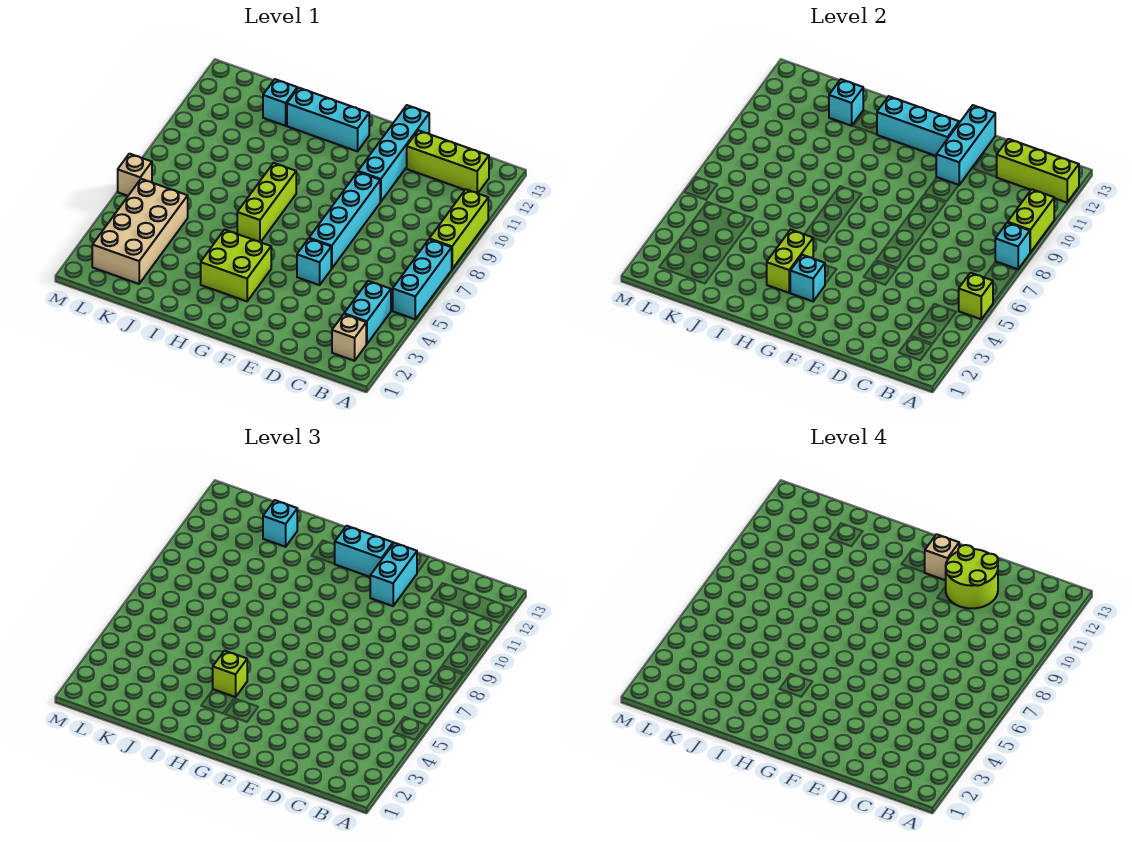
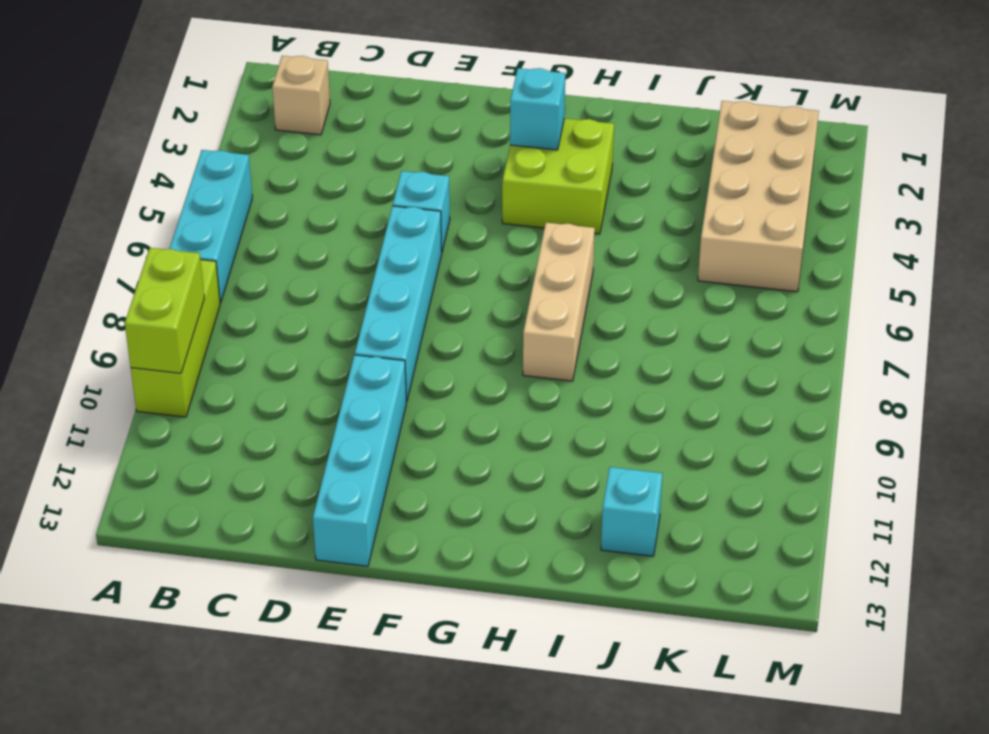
tan brick H6:H8 level 1 -> lime brick H6:H8 level 1
none -> cyan brick B3:B4 level 1
none -> lime brick B12:D12 level 1
none -> cyan brick G12:I12 level 1

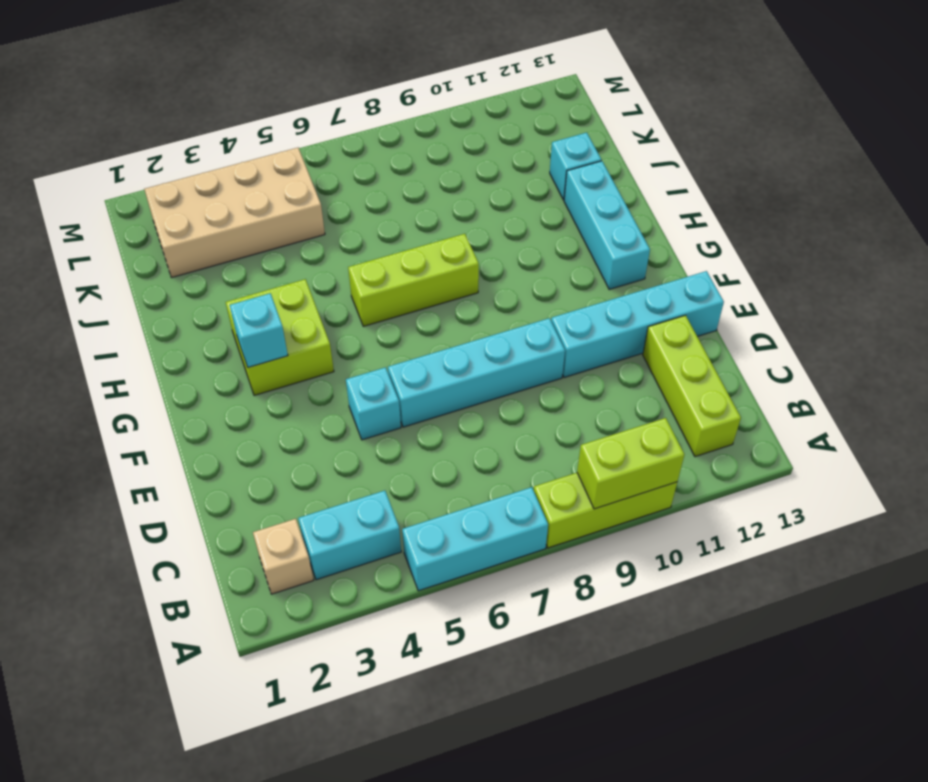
none -> tan brick M6 level 1
none -> lime brick A5 level 2
none -> cyan brick A8 level 2

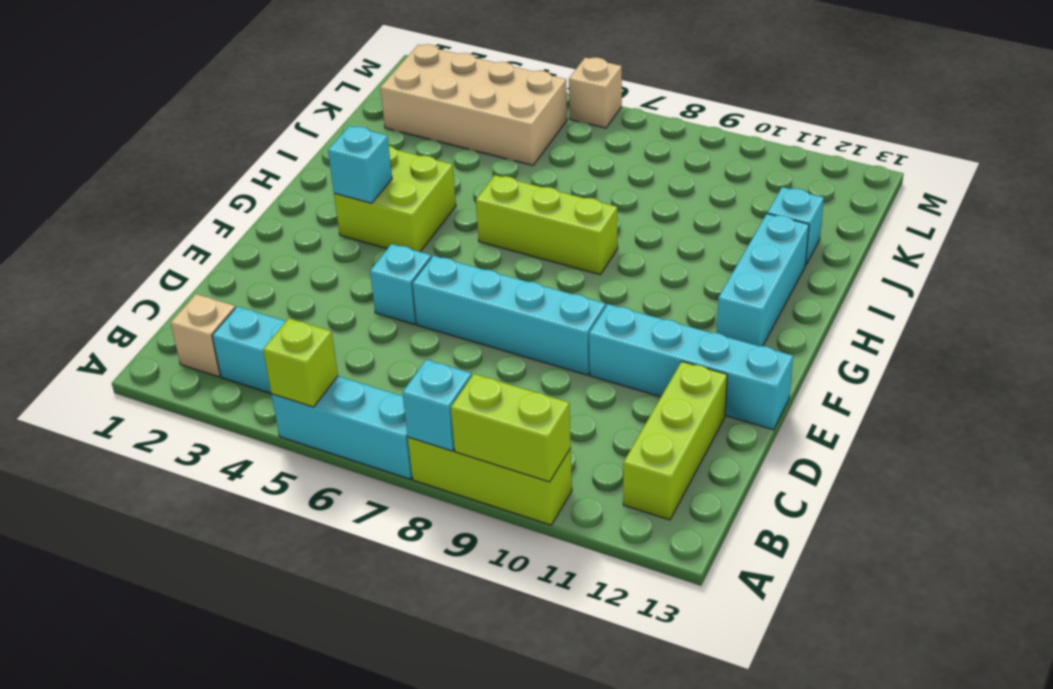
none -> lime brick A12:C12 level 2
none -> cyan brick E11:E13 level 2
none -> cyan brick F12:H12 level 2

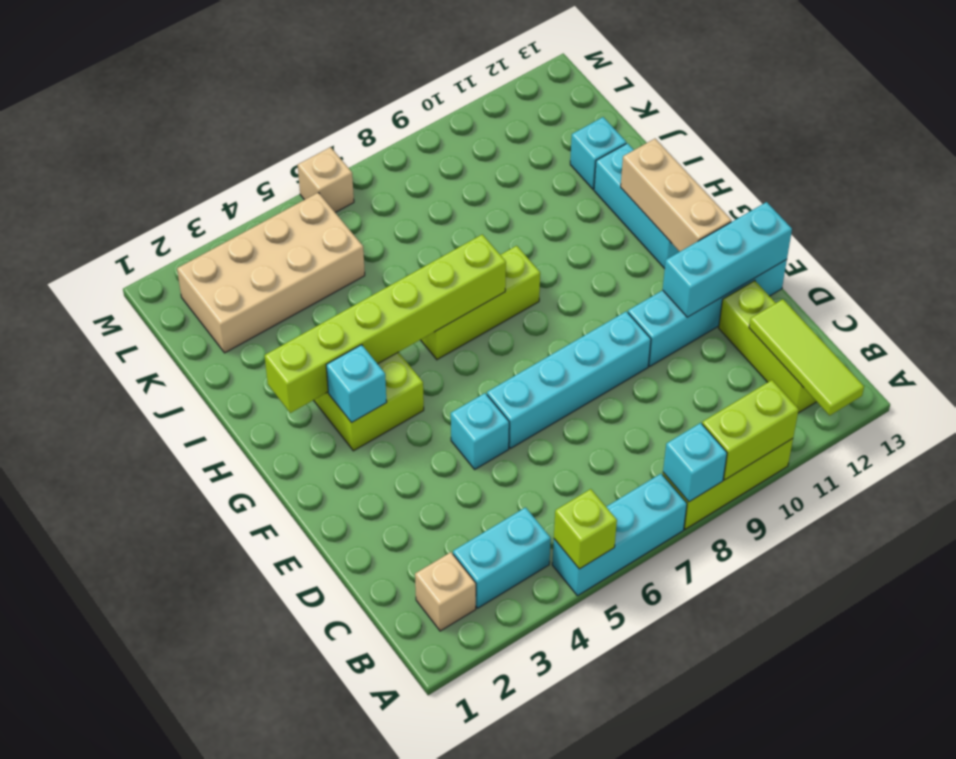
lime tile A12:C12 level 2 -> lime brick A12:C12 level 2
tan brick F12:H12 level 2 -> cyan brick F12:H12 level 2
lime brick H2:H7 level 2 -> lime brick H3:H4 level 2
none -> cyan brick J12 level 2
none -> cyan brick E11:E12 level 3
none -> cyan brick F12:G12 level 3

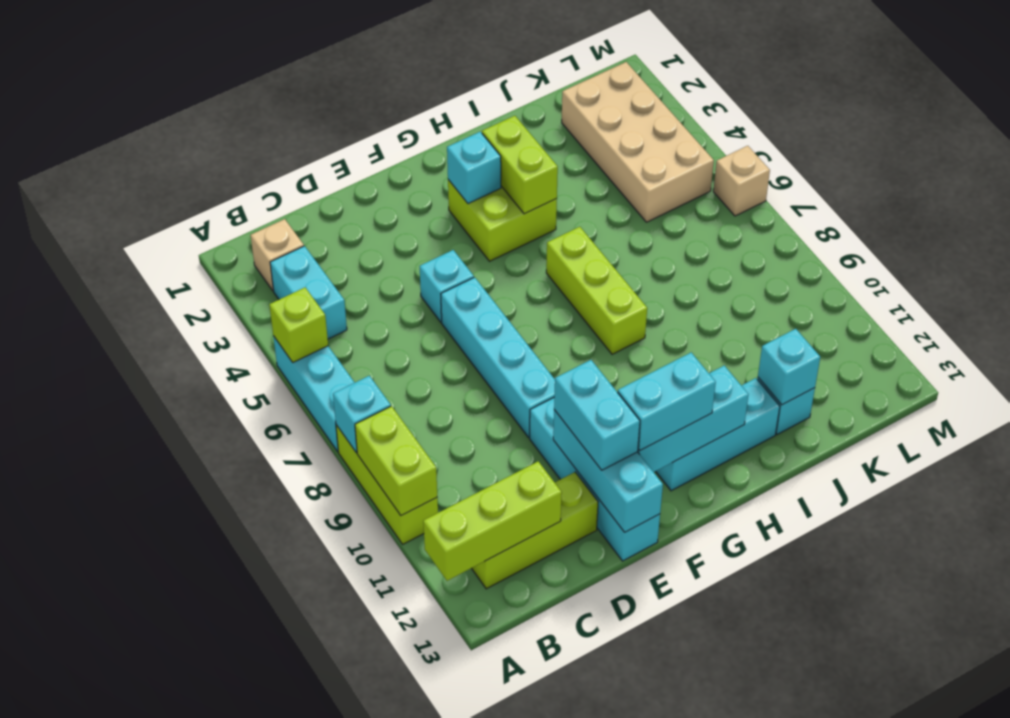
none -> lime brick H4 level 3
none -> cyan brick J12 level 3
none -> lime round brick D11:E12 level 4

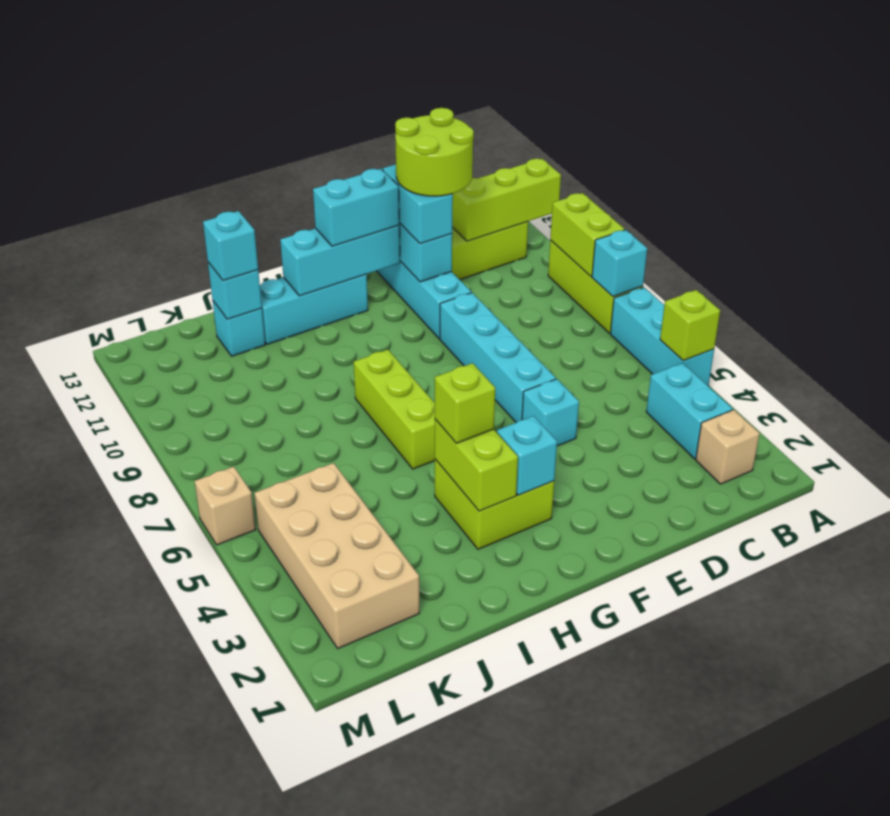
none -> tan brick F12 level 4

